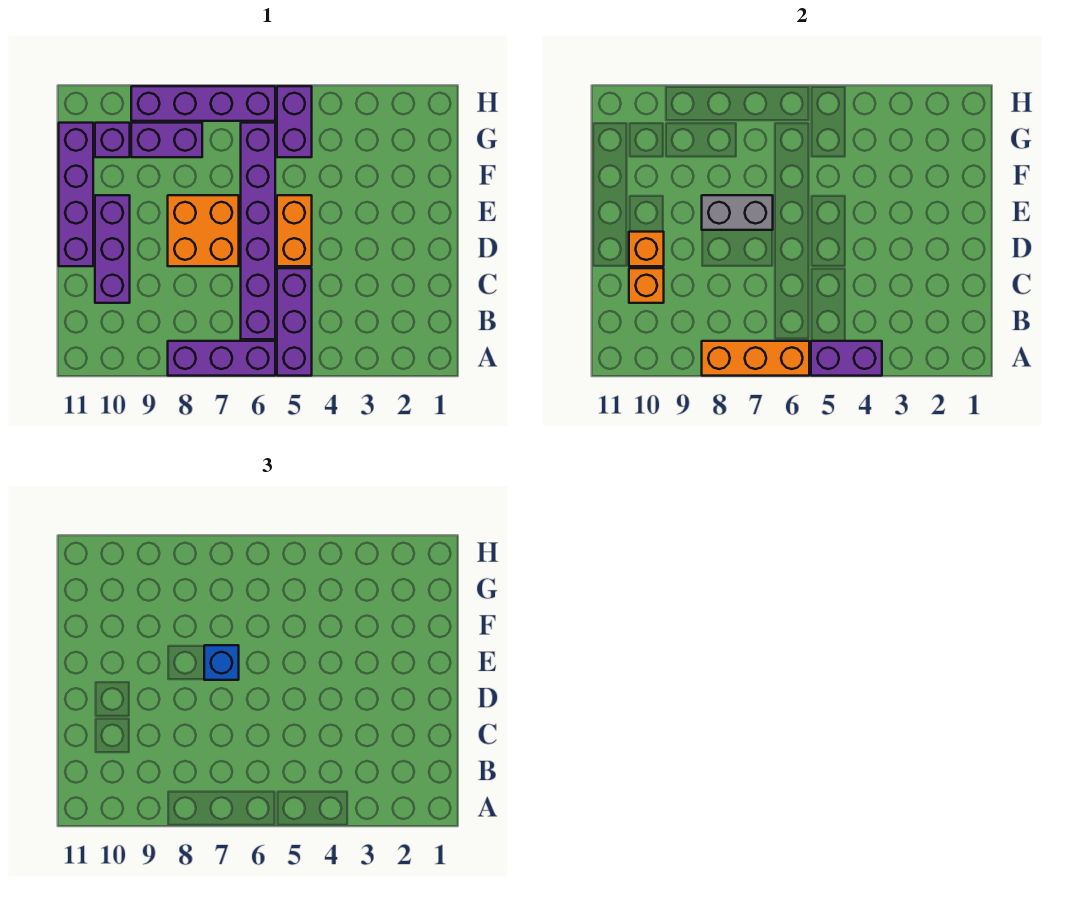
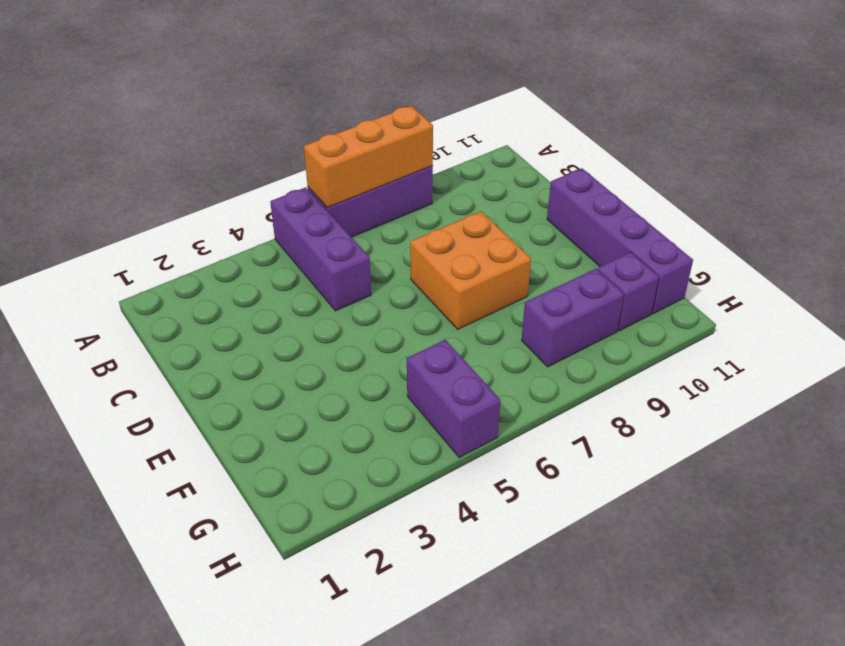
none -> purple brick B6:G6 level 1
none -> purple brick C10:E10 level 1
none -> orange brick D5:E5 level 1

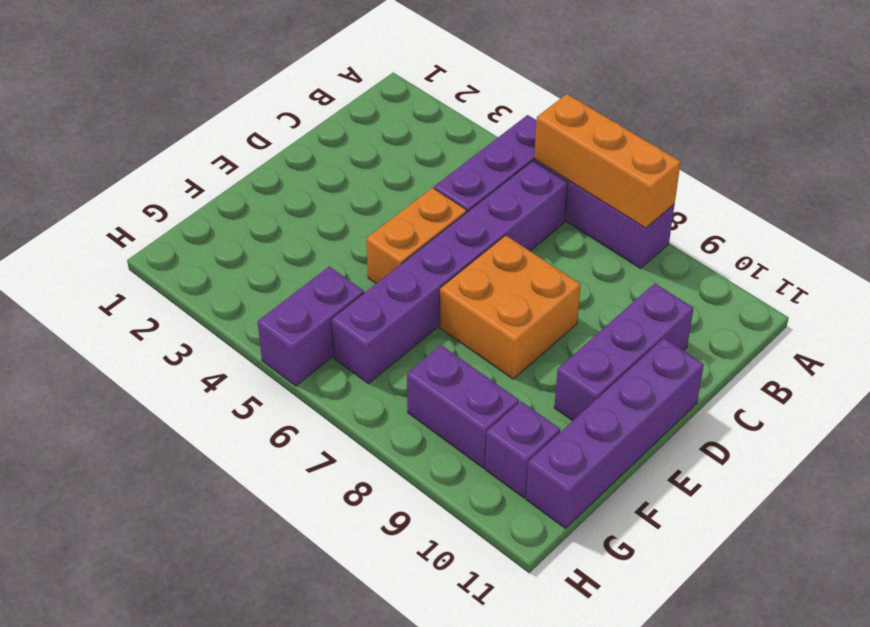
none -> purple brick H6:H9 level 1
none -> purple brick A4:A5 level 2
none -> orange brick C10 level 2

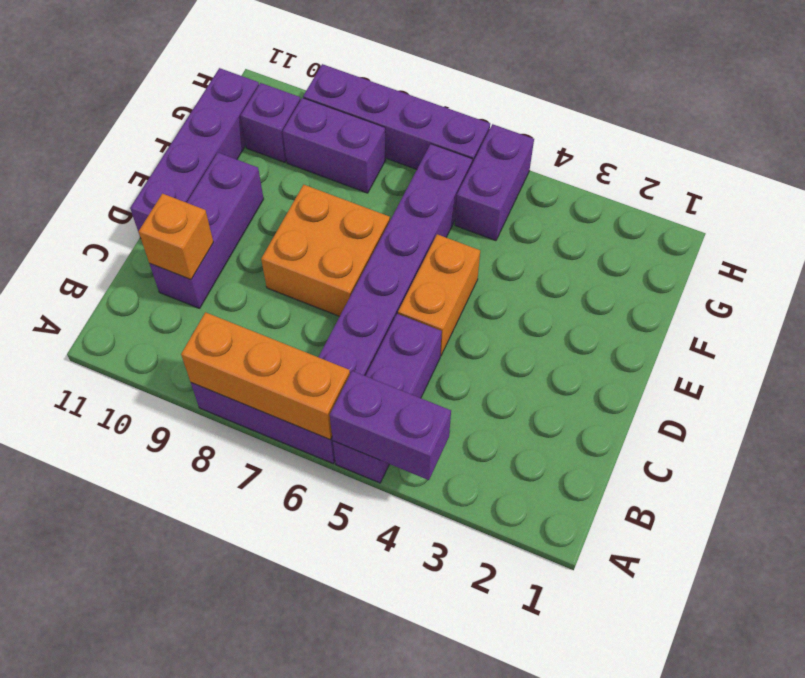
none -> orange brick D10 level 2
none -> grey brick E7:E8 level 2
none -> blue brick E7 level 3

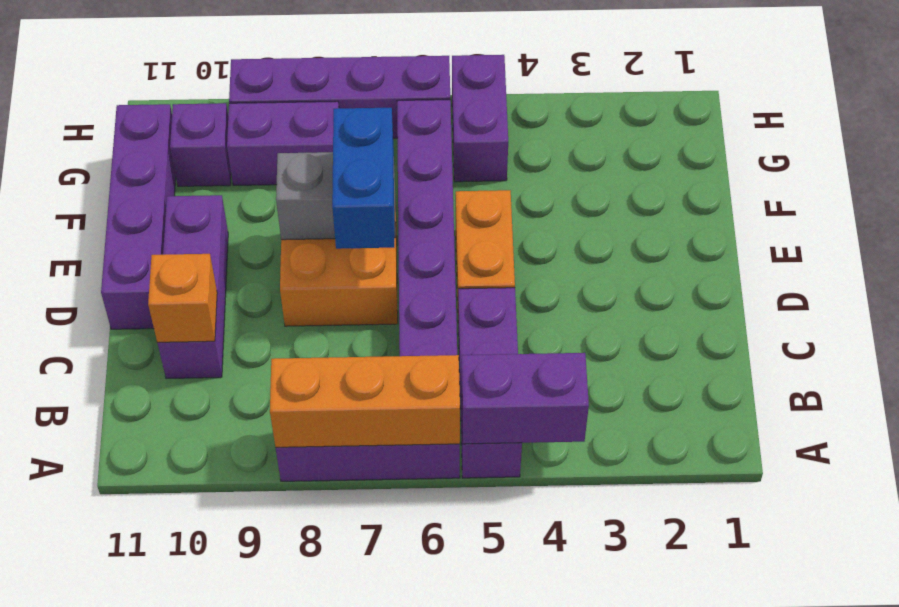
blue brick D7:E7 level 3 -> blue brick E7 level 3
none -> orange brick D10 level 2

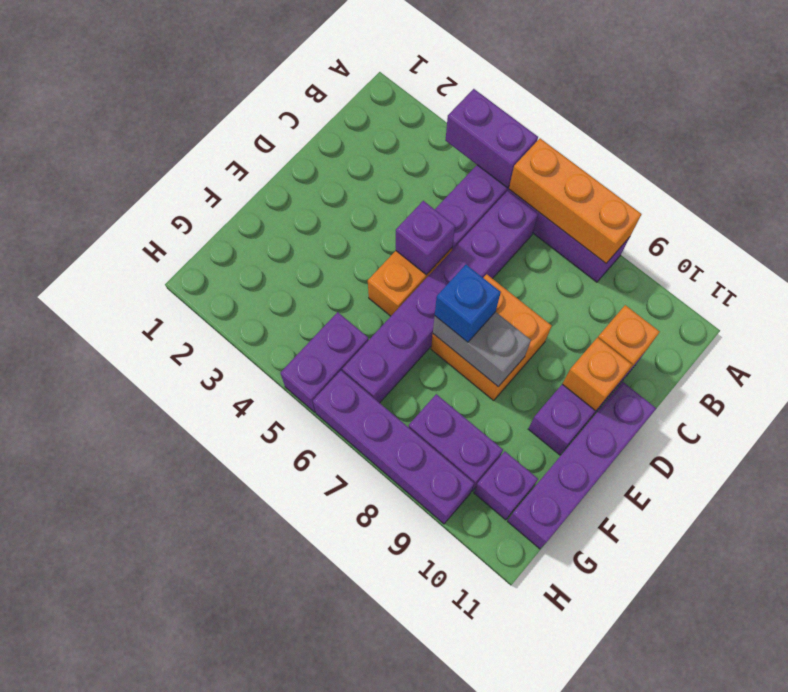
purple brick D5 level 2 -> none

